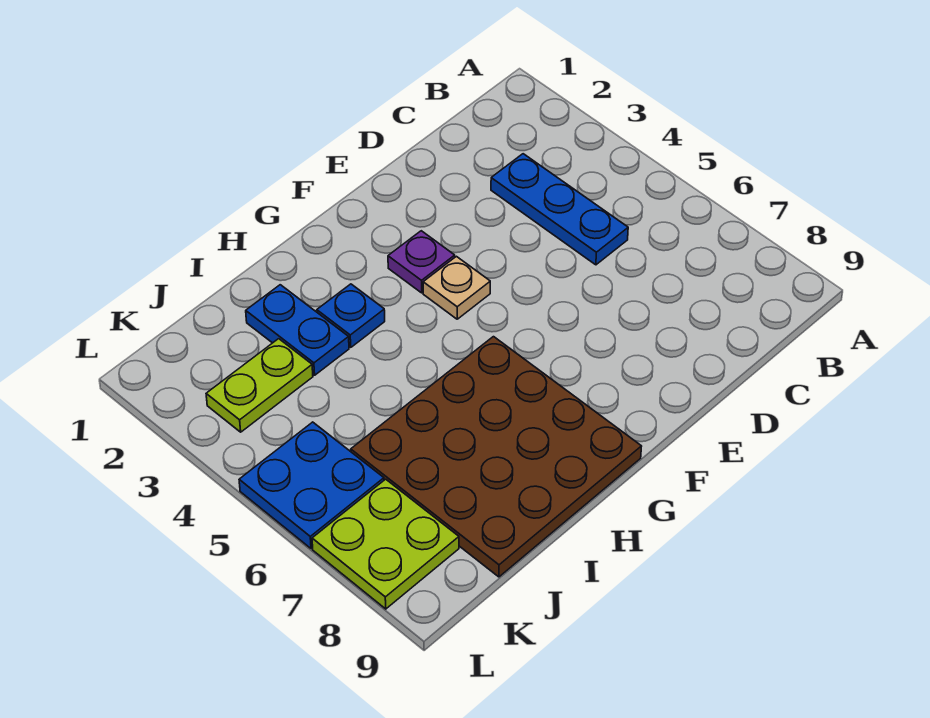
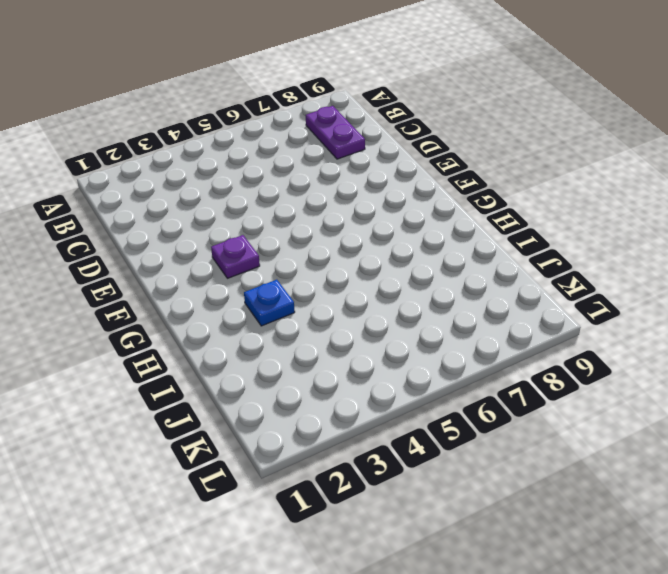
purple plate B8:C8 level 1 -> none
none -> blue plate C3:C5 level 1
none -> tan plate F4 level 1

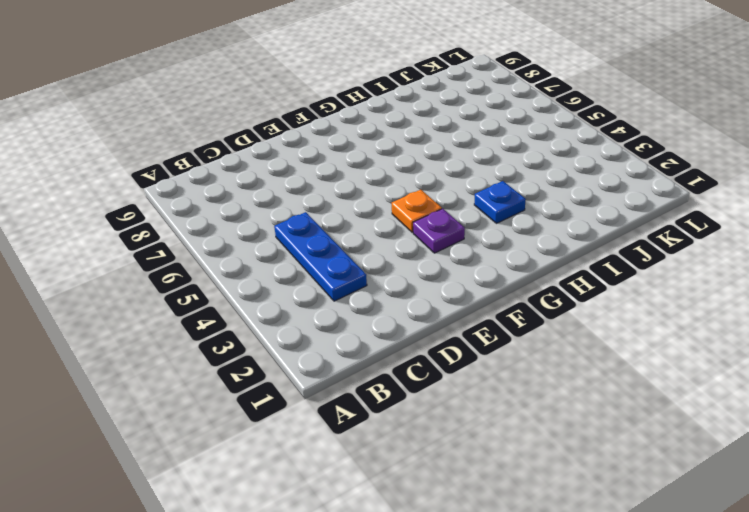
orange plate F4 level 1 -> tan plate F4 level 1
none -> brown plate G6:J9 level 1
none -> blue plate I2:I3 level 1

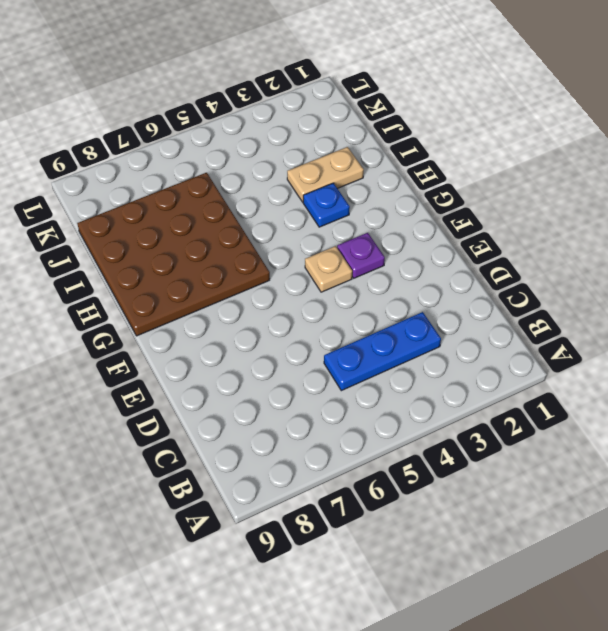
tan plate I2:I3 level 1 -> blue plate I2:I3 level 1
none -> lime plate J3:K3 level 1
none -> blue plate K5:L6 level 1

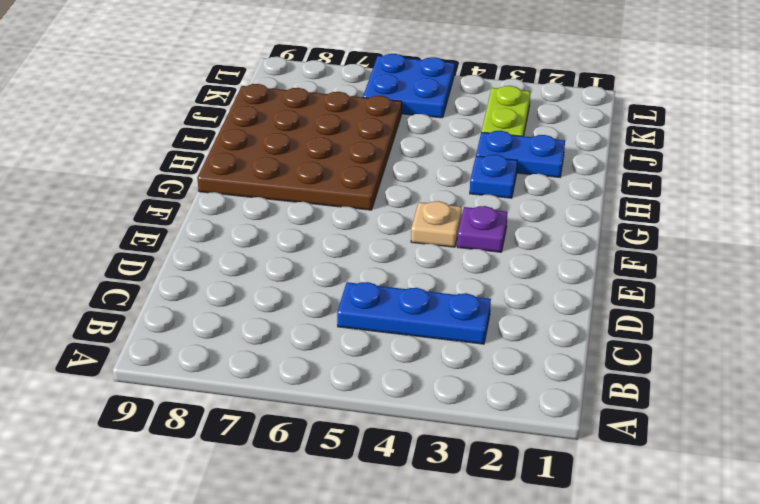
none -> lime plate K7:L8 level 1

